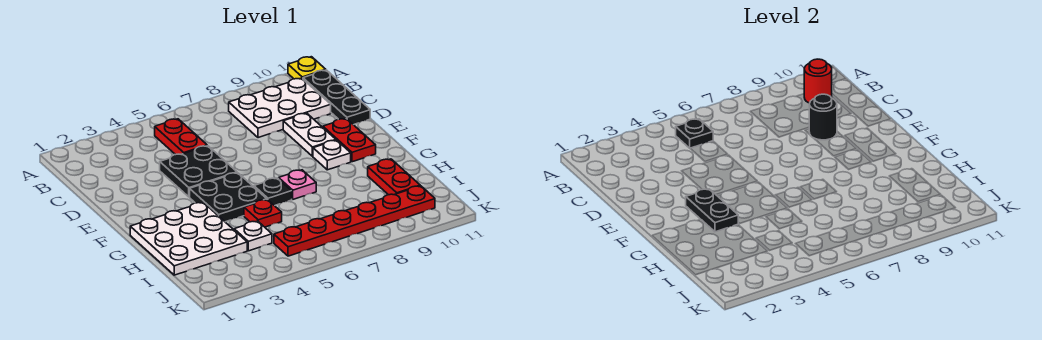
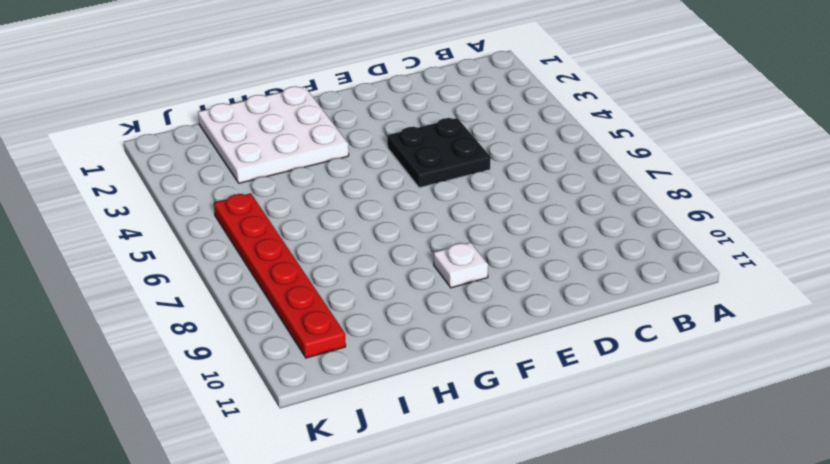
none -> yellow plate A11 level 1
none -> red plate B5:C5 level 1
none -> white plate B8:C10 level 1

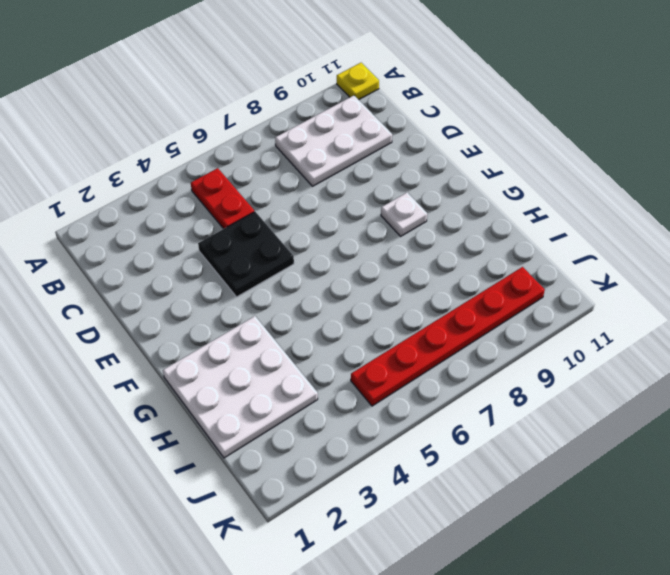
none -> black plate B11:D11 level 1
none -> white plate D9:E9 level 1
none -> red plate E10:F10 level 1

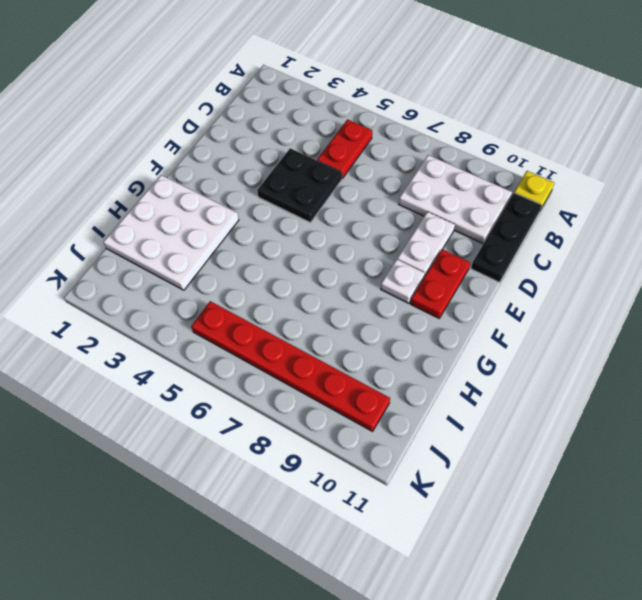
none -> black plate F4:G5 level 1
none -> black plate G6 level 1
none -> pink plate G7 level 1

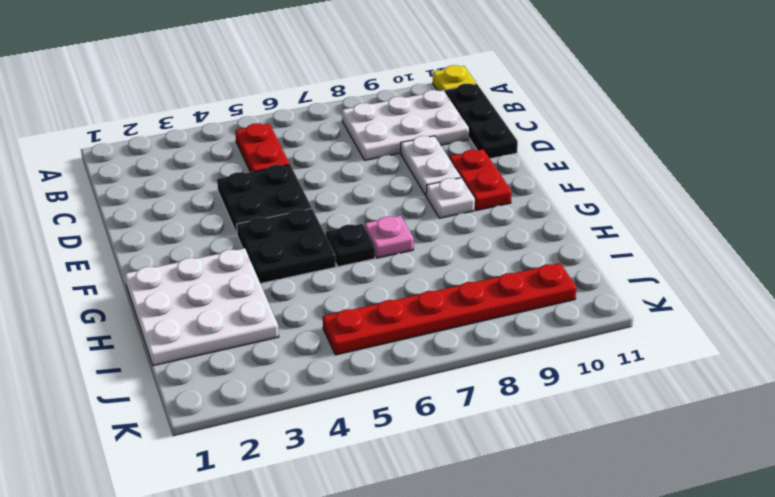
none -> red plate H5 level 1
none -> red plate H10:I10 level 1
none -> white plate I4 level 1

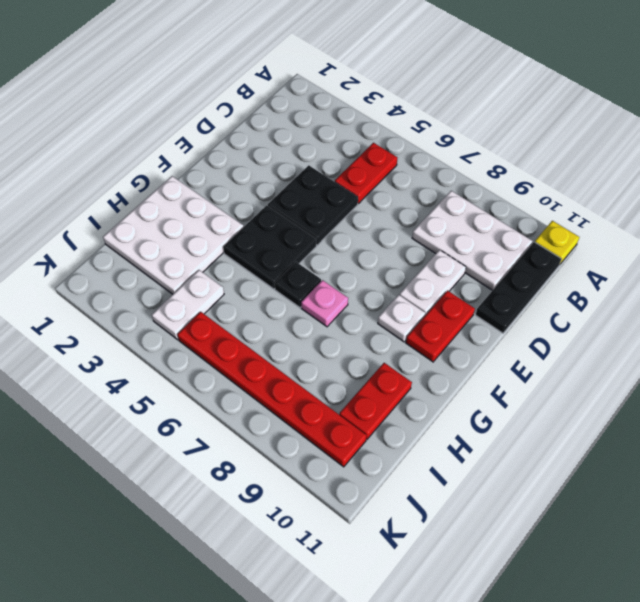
white plate I4:J4 level 1 -> white plate I4 level 1
none -> red plate H5 level 1
none -> black plate B5 level 2
none -> red round brick B10 level 2

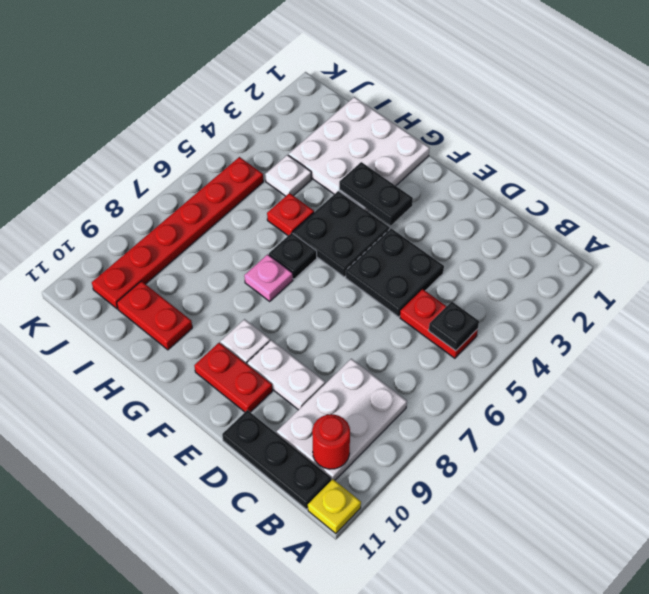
none -> black round brick D9 level 2

